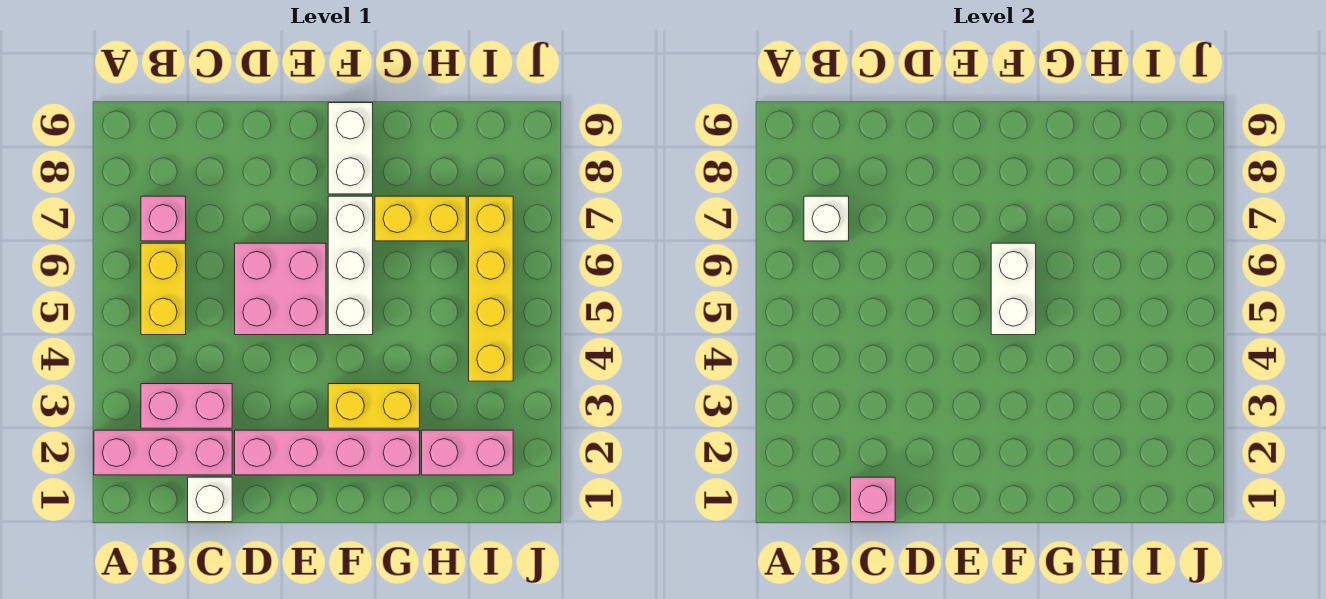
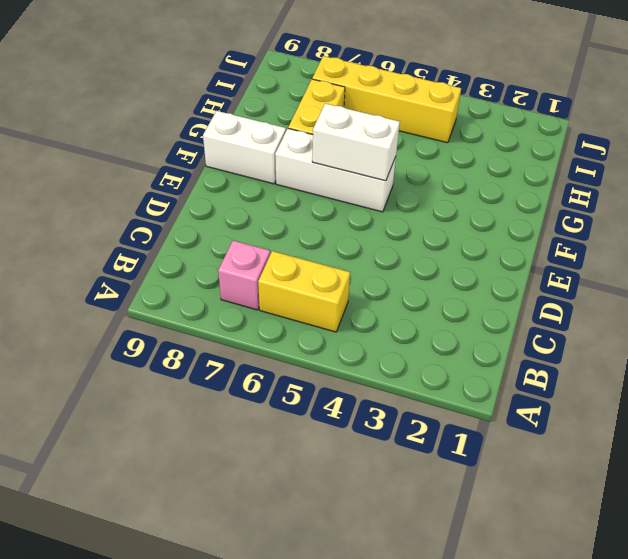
none -> pink brick A2:C2 level 1
none -> pink brick B3:C3 level 1
none -> white brick C1 level 1

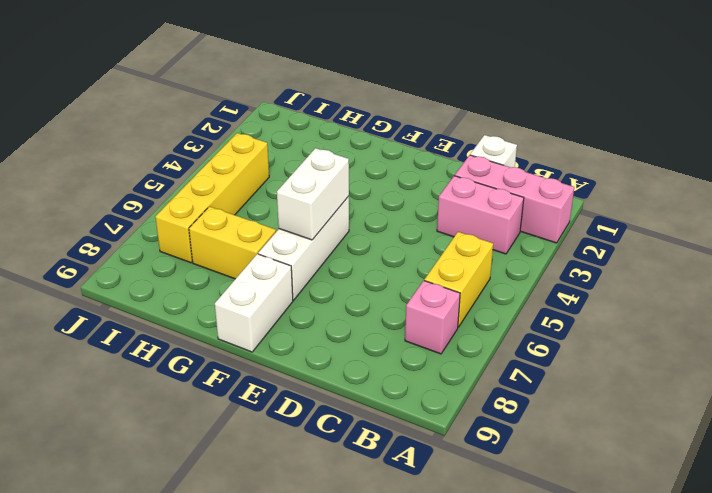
none -> pink brick D2:G2 level 1
none -> pink brick D5:E6 level 1
none -> yellow brick F3:G3 level 1

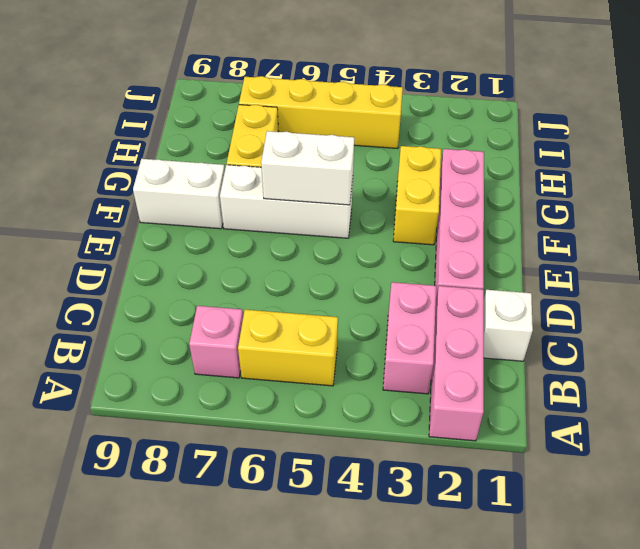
none -> pink brick D5:E6 level 1
none -> pink brick H2:I2 level 1
none -> white brick B7 level 2

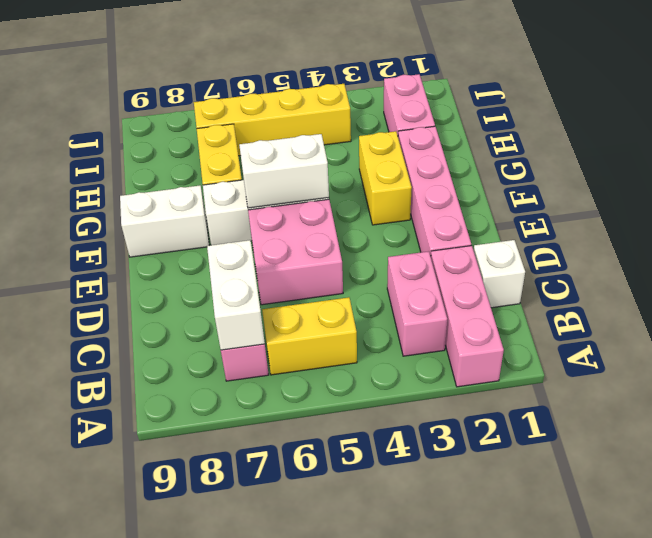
white brick B7:C7 level 2 -> white brick B7 level 2
none -> pink brick C1 level 2

